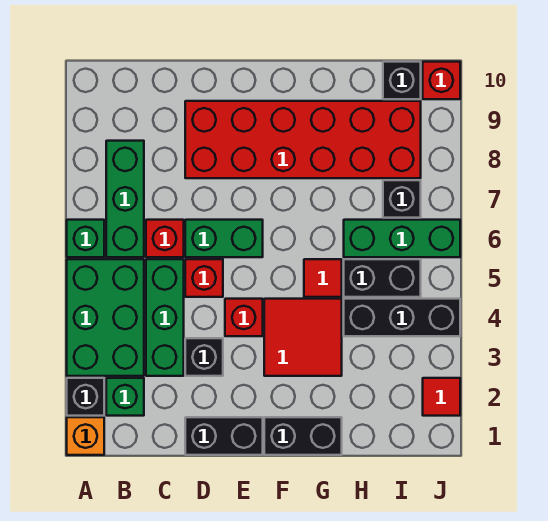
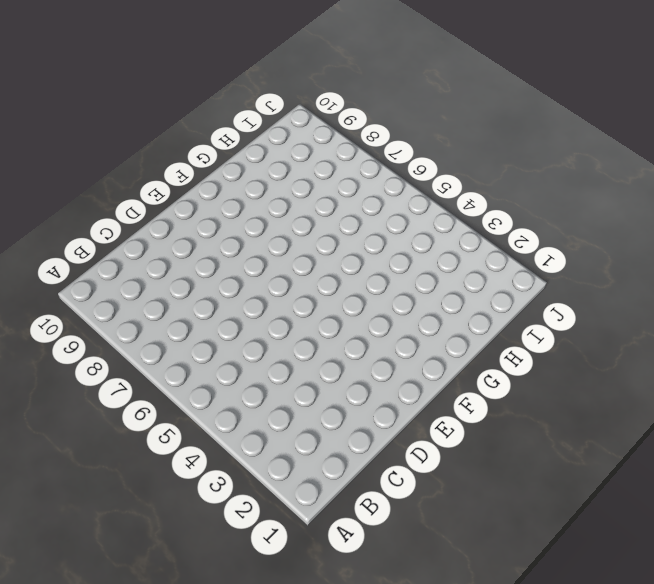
none -> orange brick A1 level 1
none -> black brick A2 level 1
none -> green brick A3:B5 level 1

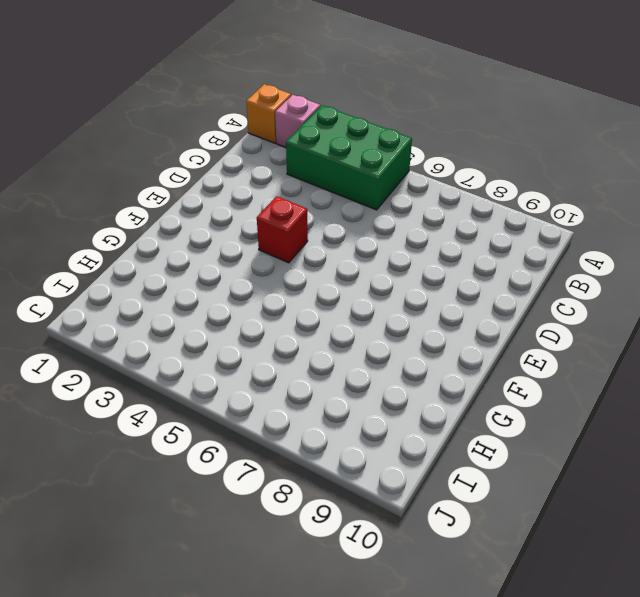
pink brick A2 level 1 -> black brick A2 level 1
none -> green brick A6 level 1
none -> green brick B2 level 1
none -> green brick B6:B8 level 1

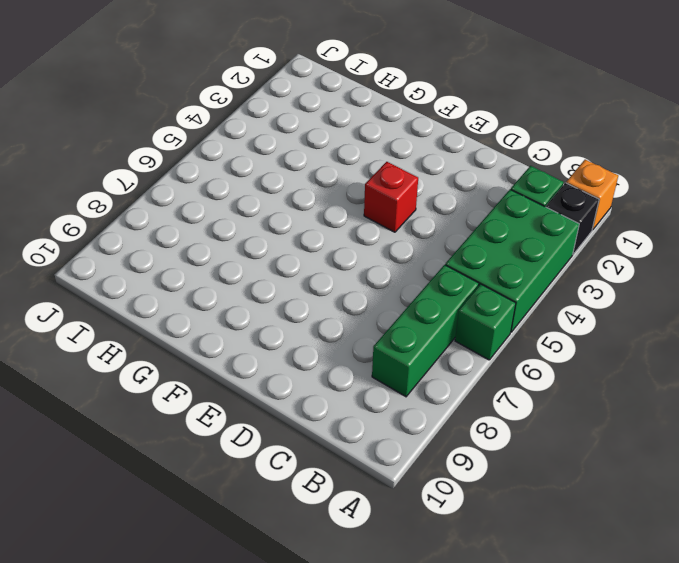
none -> green brick C3:C5 level 1
none -> red brick C6 level 1
none -> black brick D1:E1 level 1

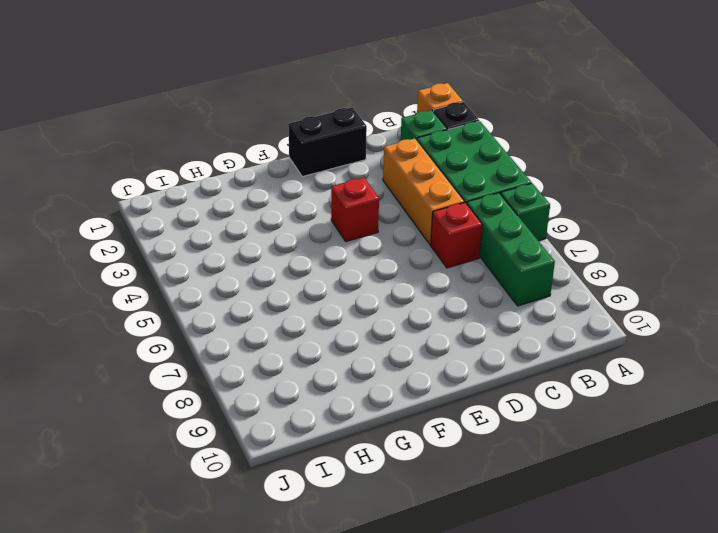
orange brick C3:C5 level 1 -> green brick C3:C5 level 1
none -> black brick D3 level 1
none -> red brick D5 level 1
none -> green brick D6:E6 level 1

